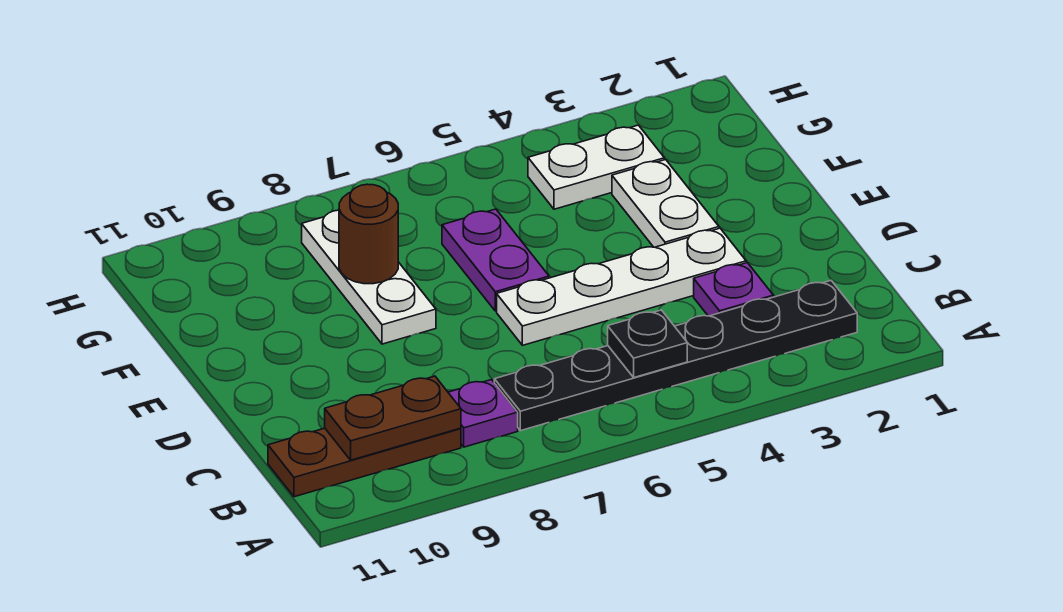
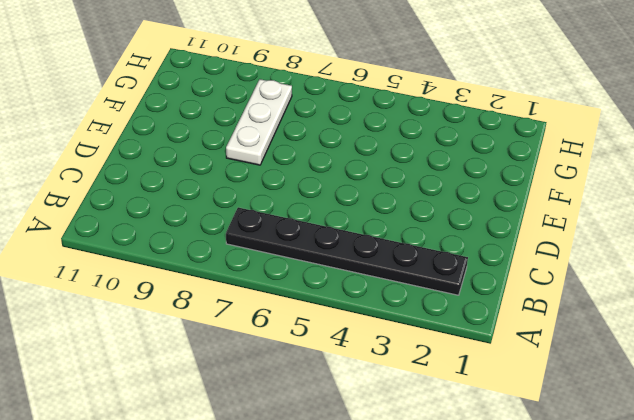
none -> purple plate B8 level 1
none -> brown plate B9:B11 level 1
none -> purple plate C3 level 1

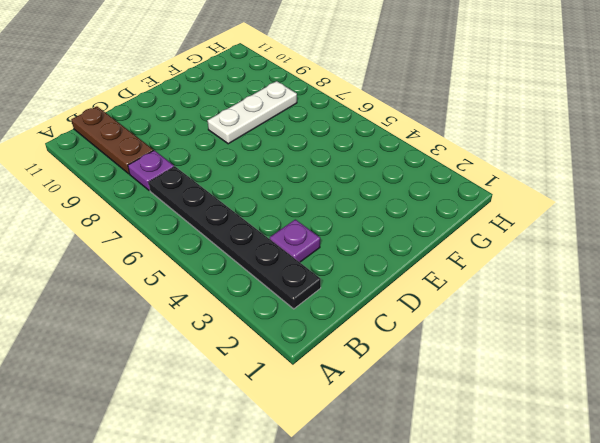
none -> white plate D3:D6 level 1
none -> white plate E3:F3 level 1
none -> purple plate E6:F6 level 1

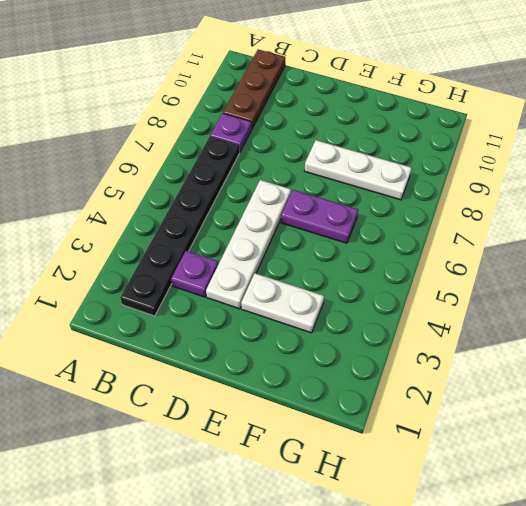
none -> white plate G3:G4 level 1
none -> black plate B5 level 2
none -> brown plate B9:B10 level 2

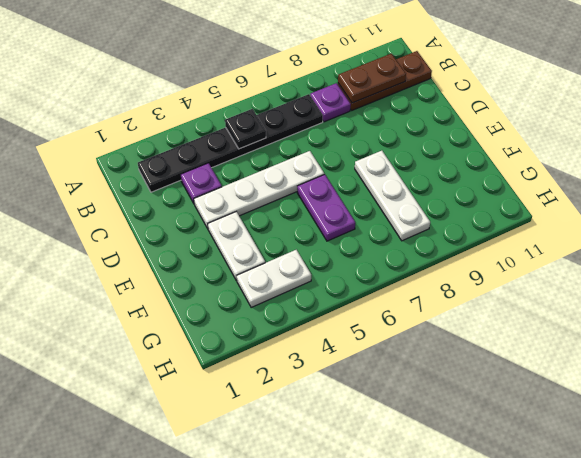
none -> brown round brick F8 level 2

